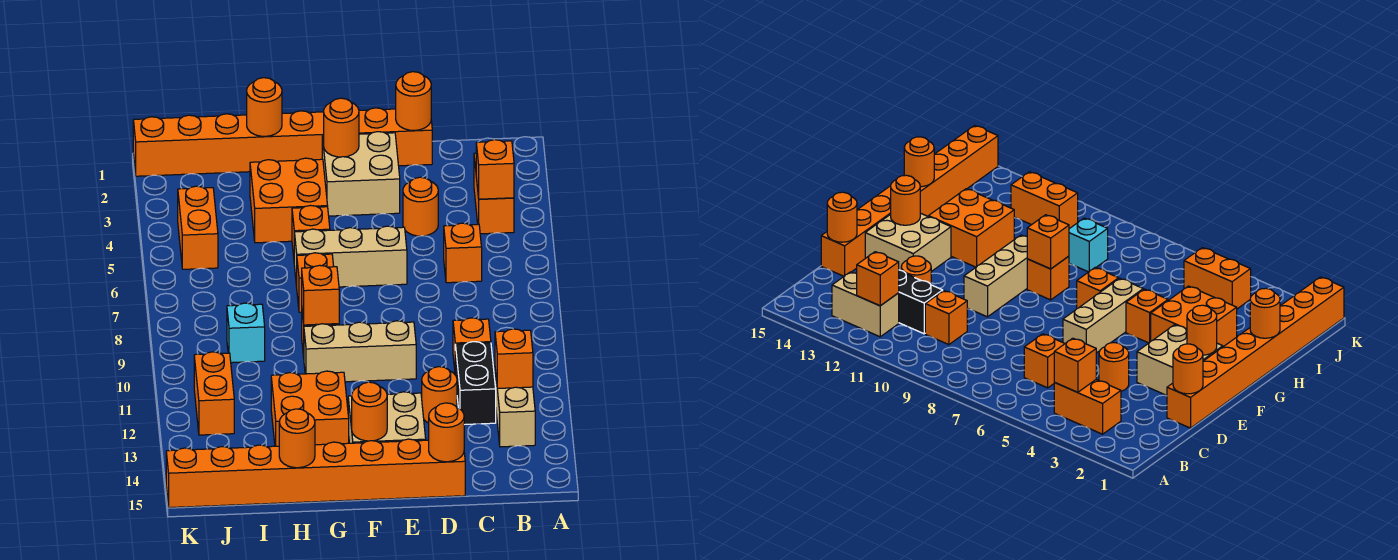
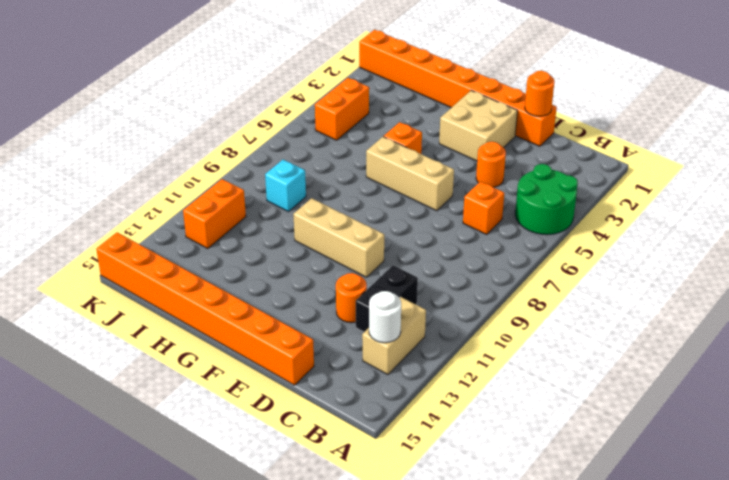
green round brick A4:B5 level 1 -> orange brick B3:B4 level 1
white round brick B13 level 2 -> none
none -> orange brick C10 level 1
none -> tan brick E13:F14 level 1
none -> orange brick G3:H4 level 1
none -> orange brick G7 level 1

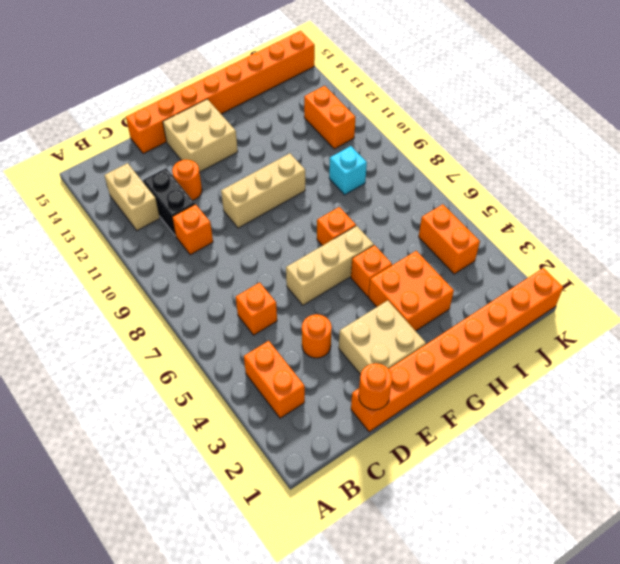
none -> orange brick G9 level 1
none -> orange brick G12:H13 level 1
none -> orange brick B4 level 2
none -> orange brick B12 level 2

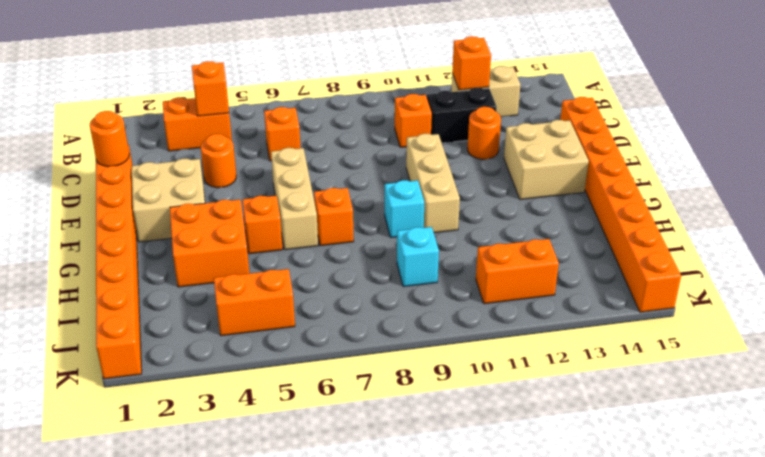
cyan brick G9 level 1 -> orange brick G9 level 1
none -> orange brick G12:H13 level 1
none -> orange round brick D15 level 2
none -> orange round brick F2 level 2
none -> orange round brick F14 level 2

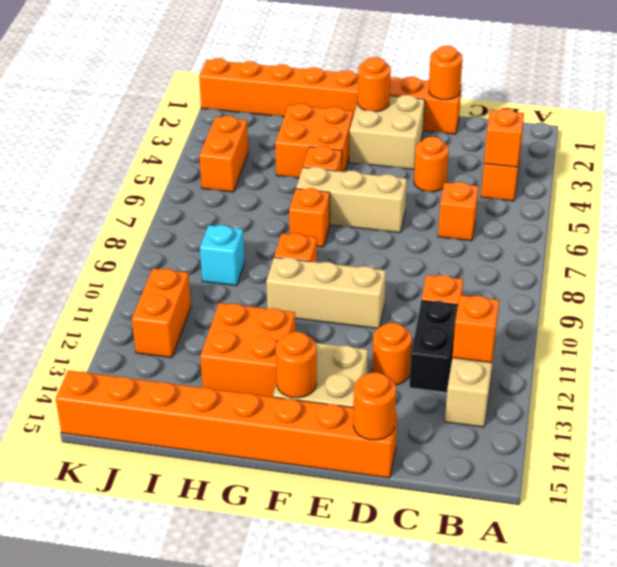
none -> orange brick G9 level 2
none -> orange round brick H1 level 2
none -> orange round brick H15 level 2

